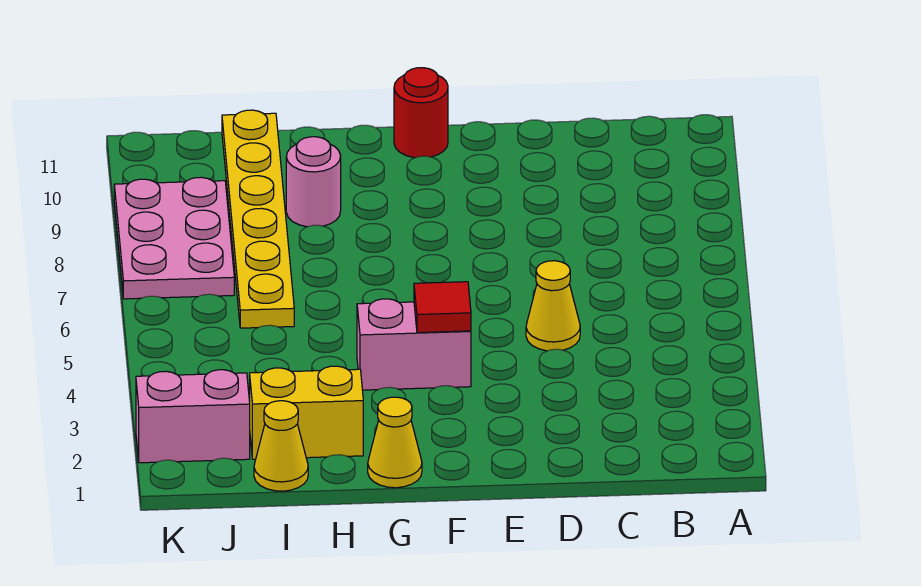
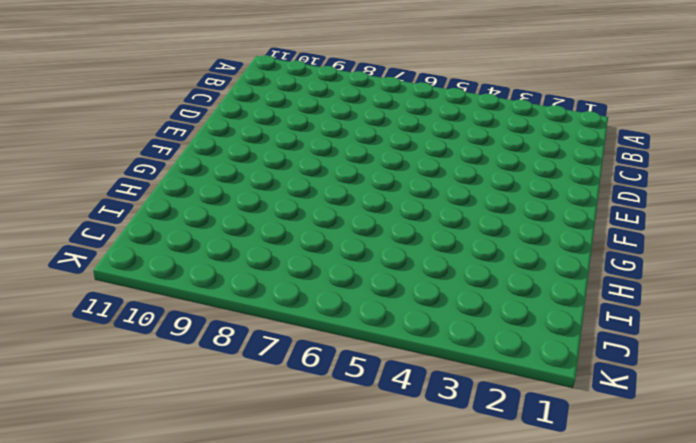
none -> yellow cone D5 level 1
none -> pink brick F4:G4 level 1

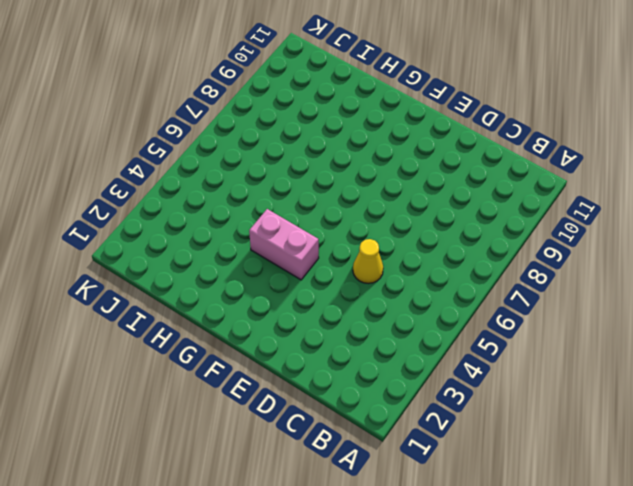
none -> red round brick F11 level 1
none -> yellow cone G1 level 1

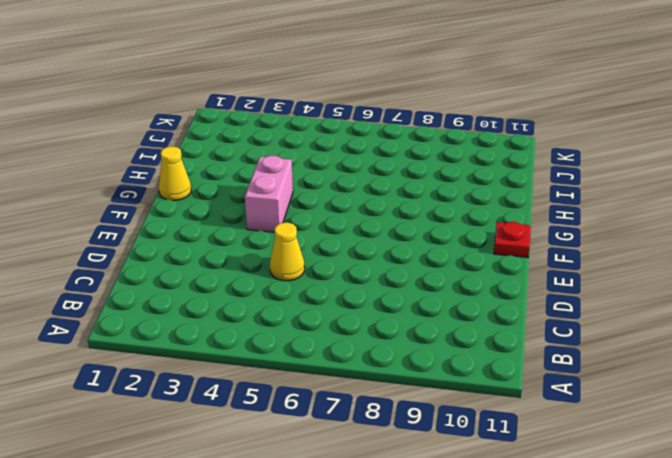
red plate F11 level 1 -> red round brick F11 level 1
none -> yellow brick H2:I2 level 1
none -> pink round brick H9 level 1

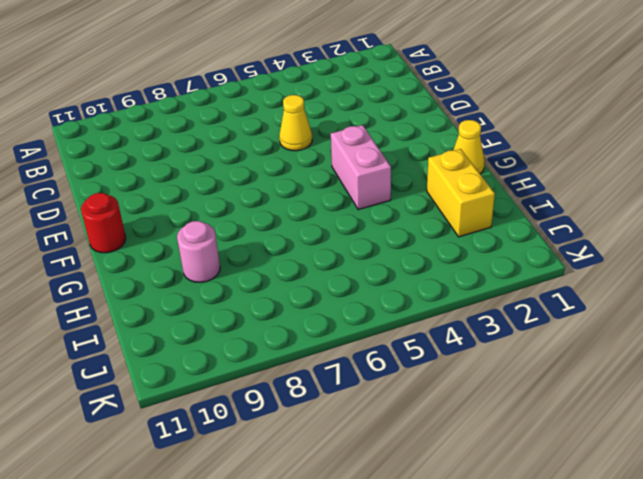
none -> yellow cone I1 level 1
none -> yellow plate I6:I11 level 1

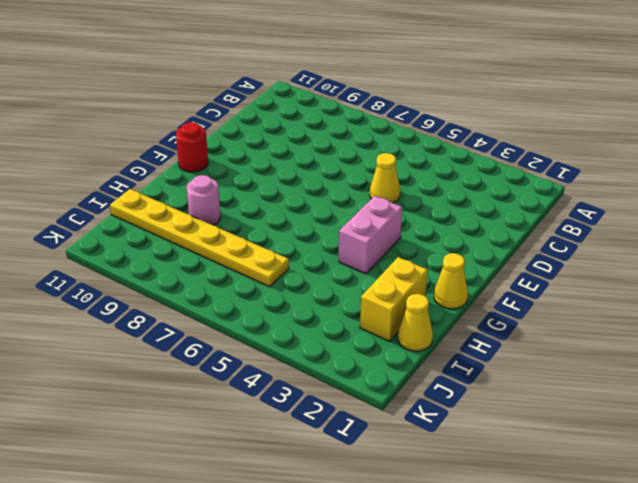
none -> pink brick J2:K2 level 1
none -> pink plate J7:K9 level 1

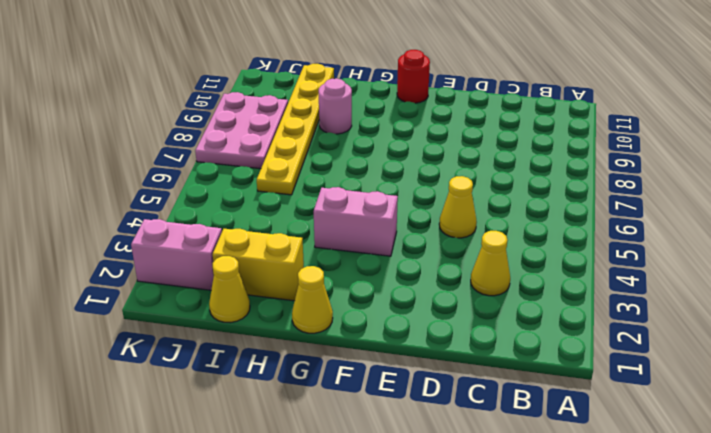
yellow cone C3 level 1 -> none
none -> red tile F4 level 2

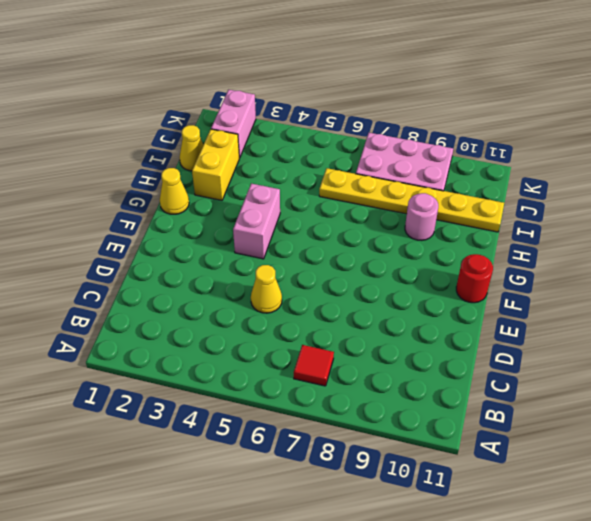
red tile B7 level 1 -> red tile F4 level 2

